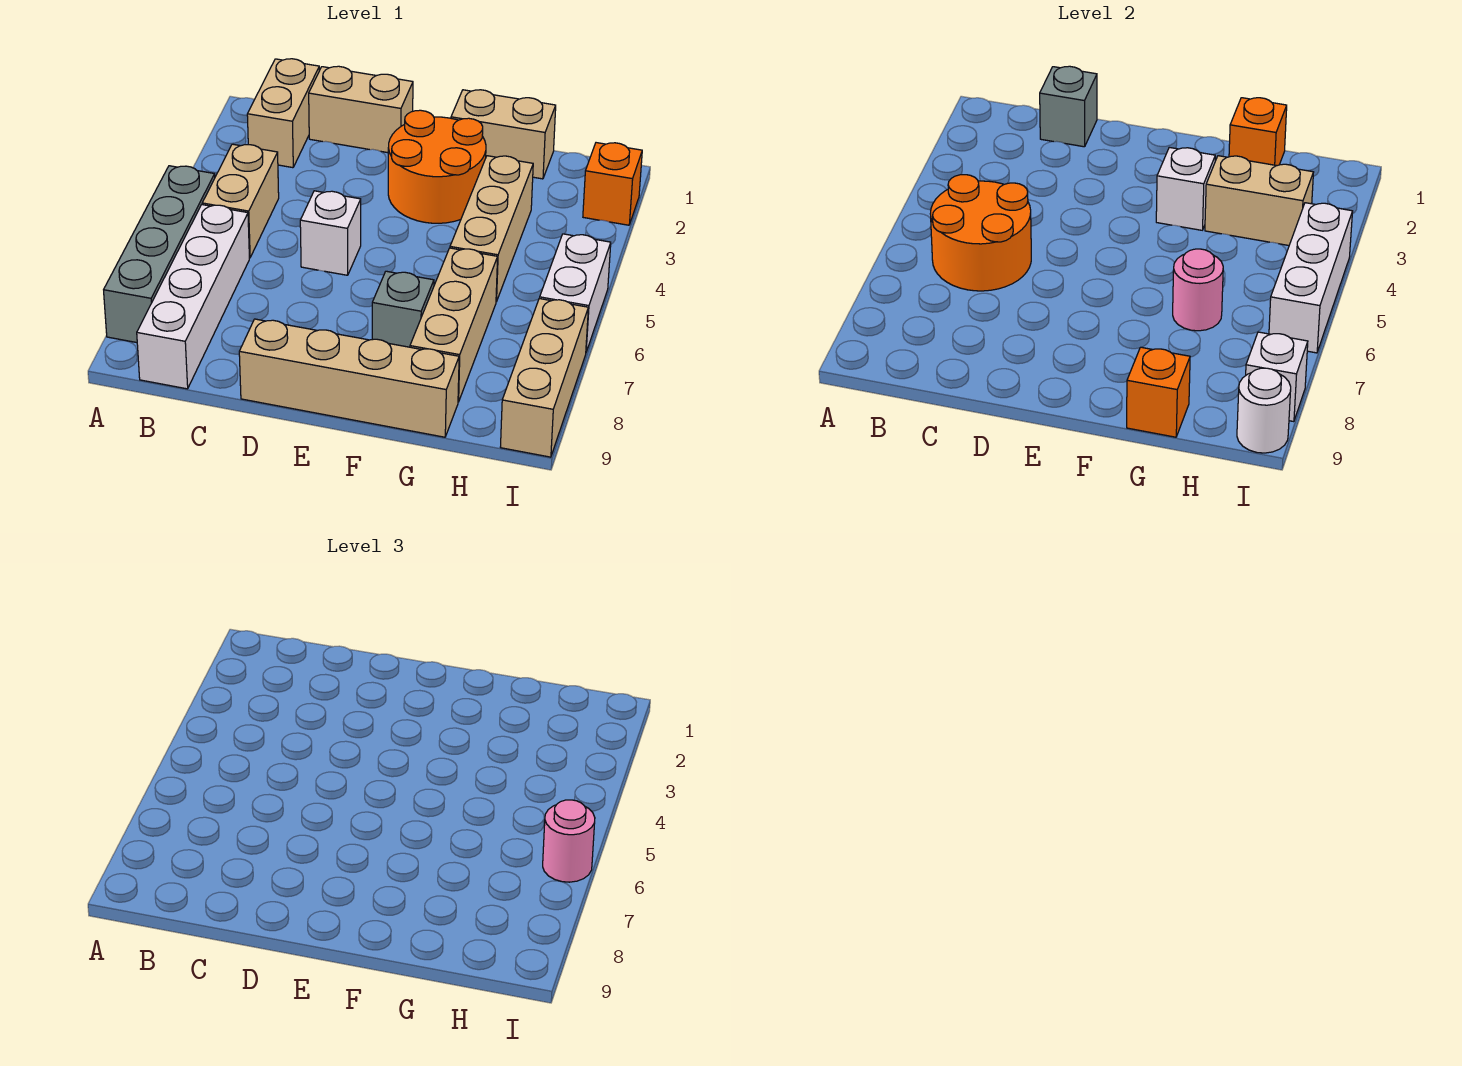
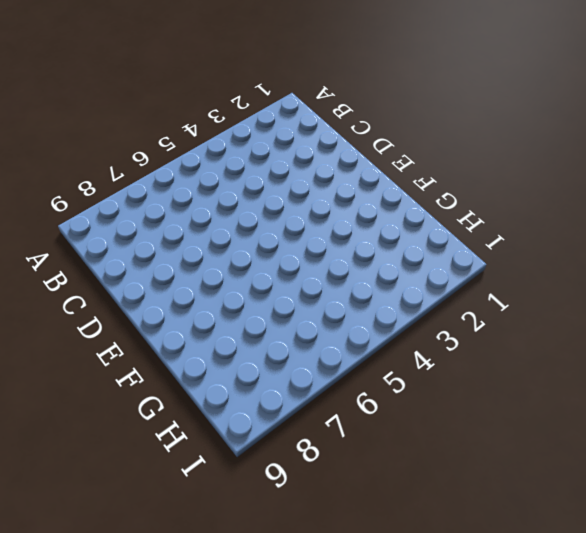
none -> grey brick A5:A8 level 1
none -> tan brick B1:B2 level 1
none -> tan brick B4:B5 level 1

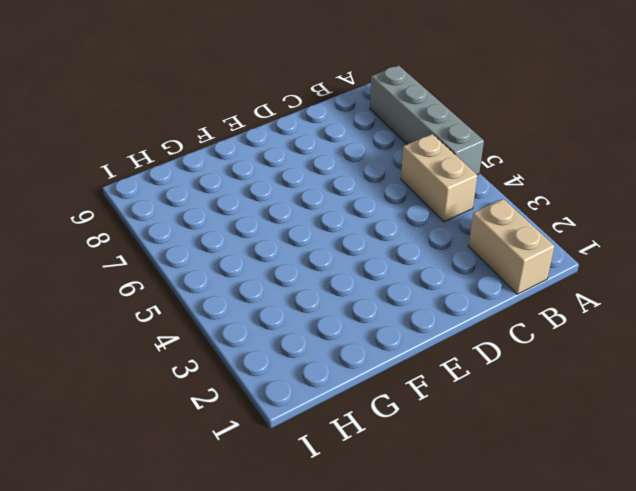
none -> white brick B6:B9 level 1
none -> tan brick C1:D1 level 1
none -> white brick D5 level 1

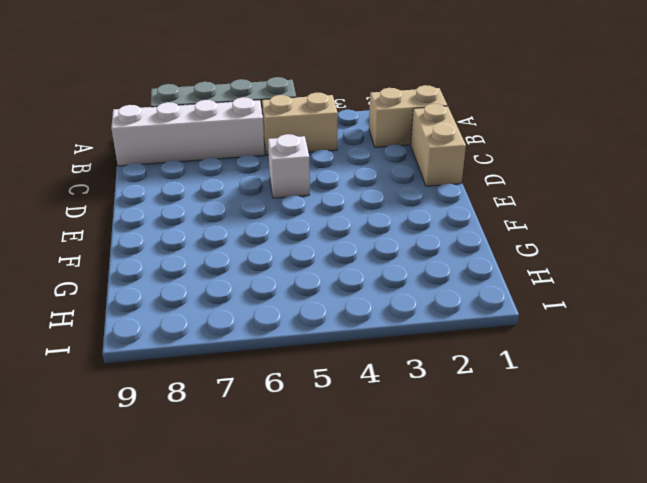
none -> tan brick D9:G9 level 1
none -> orange round brick E2:F3 level 1
none -> tan brick F1:G1 level 1

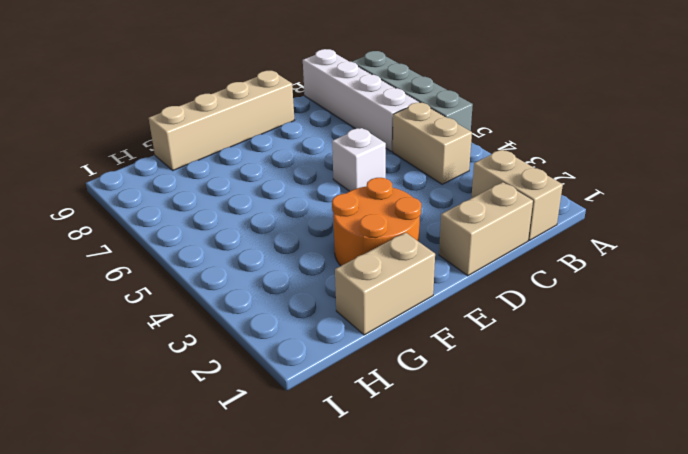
none -> grey brick F7 level 1
none -> tan brick G3:G5 level 1
none -> tan brick G6:G8 level 1

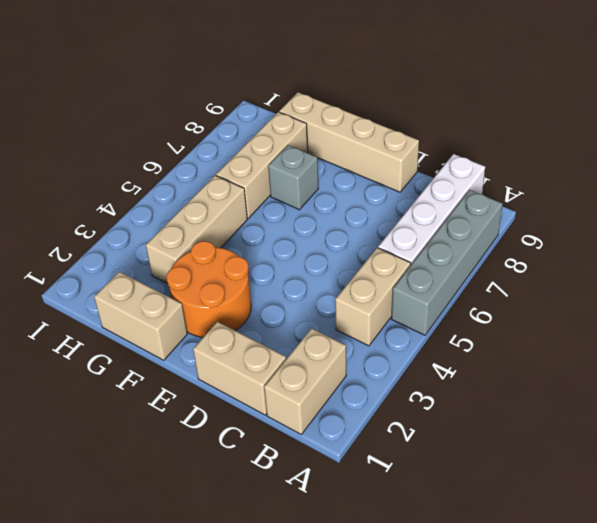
none -> white brick D5 level 1
none -> orange brick I2 level 1
none -> white brick I5:I6 level 1

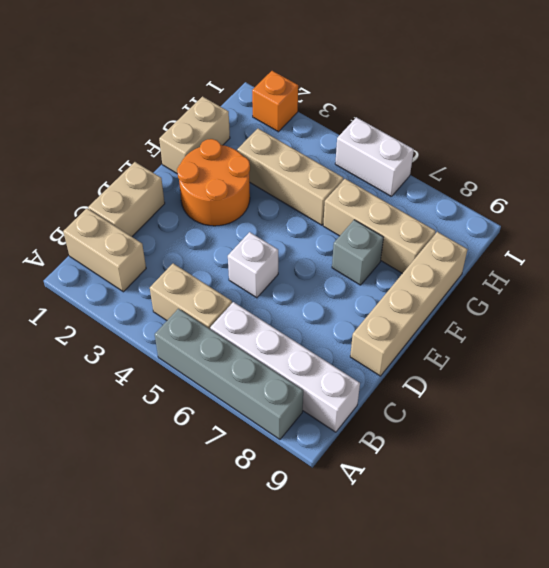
none -> tan brick I7:I9 level 1
none -> orange round brick B5:C6 level 2
none -> grey brick C1 level 2

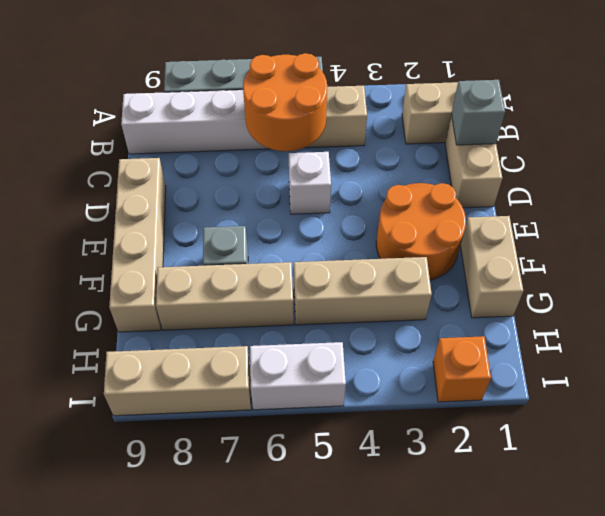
none -> white brick F3 level 2
none -> orange brick G1 level 2
none -> tan brick G3:H3 level 2

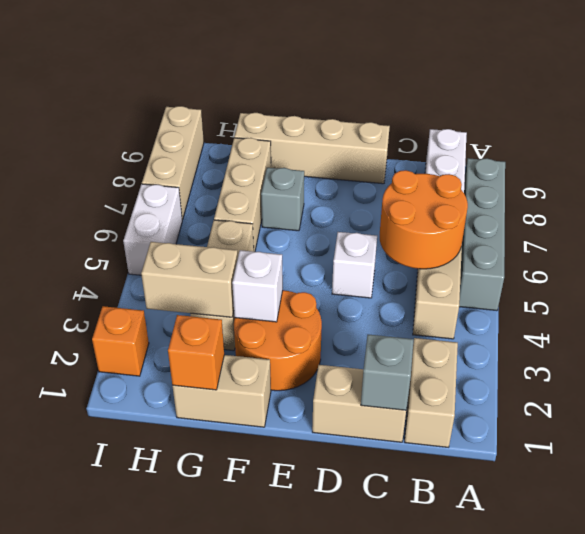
none -> pink round brick G6 level 2
none -> orange brick G9 level 2
none -> white brick I4:I6 level 2

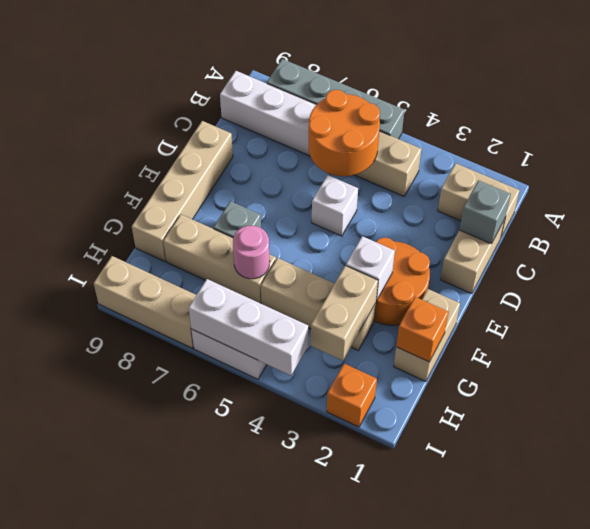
none -> orange brick G9 level 2
none -> white brick I8 level 2
none -> white round brick I9 level 2

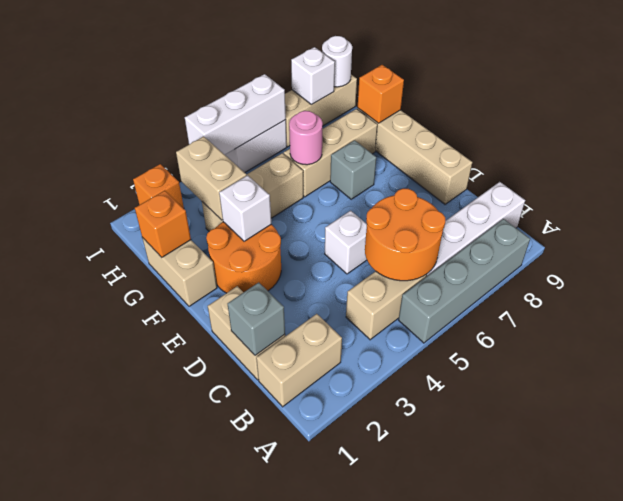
none -> pink round brick I6 level 3

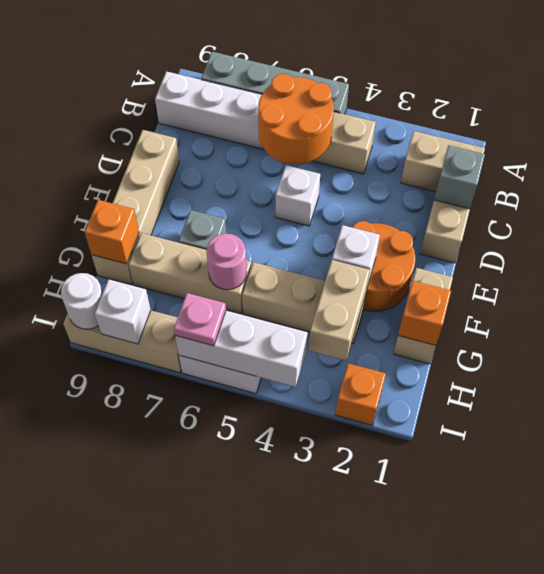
pink plate I6 level 3 -> pink round brick I6 level 3

